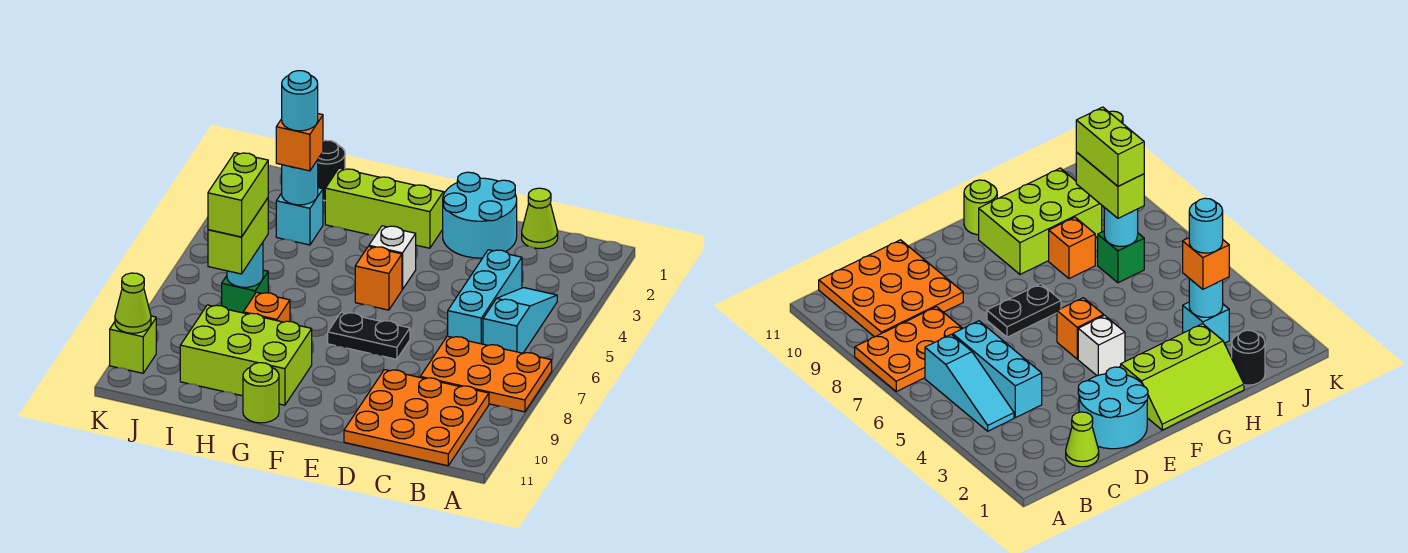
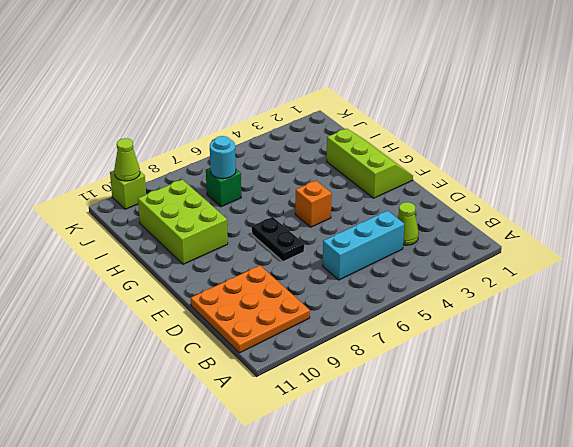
lime cone C3 level 1 -> lime cone C1 level 1
none -> orange plate A7:C8 level 1
none -> cyan slope B4:B6 level 1 top 6
none -> cyan round brick D1:E2 level 1

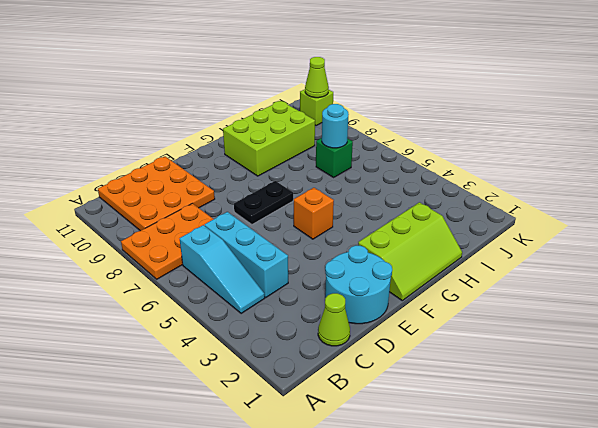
none -> white brick F4 level 1
none -> lime round brick G11 level 1
none -> orange brick H8 level 1

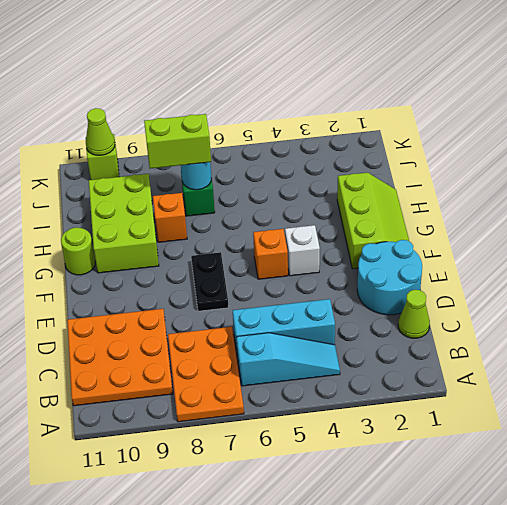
none -> black round brick I1 level 1
none -> cyan brick I3 level 1
none -> cyan round brick I3 level 2

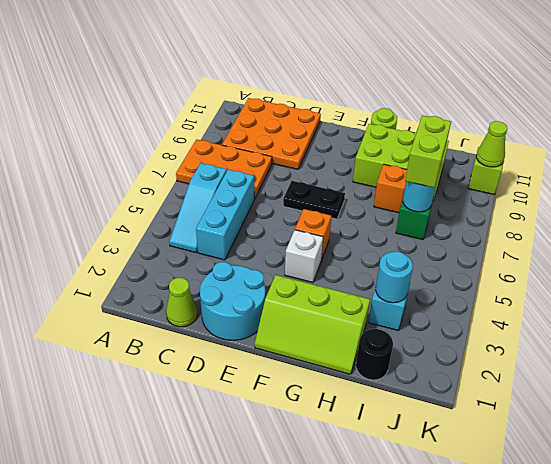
none -> orange brick I3 level 3
none -> cyan round brick I3 level 4
none -> lime brick I7:I8 level 4

